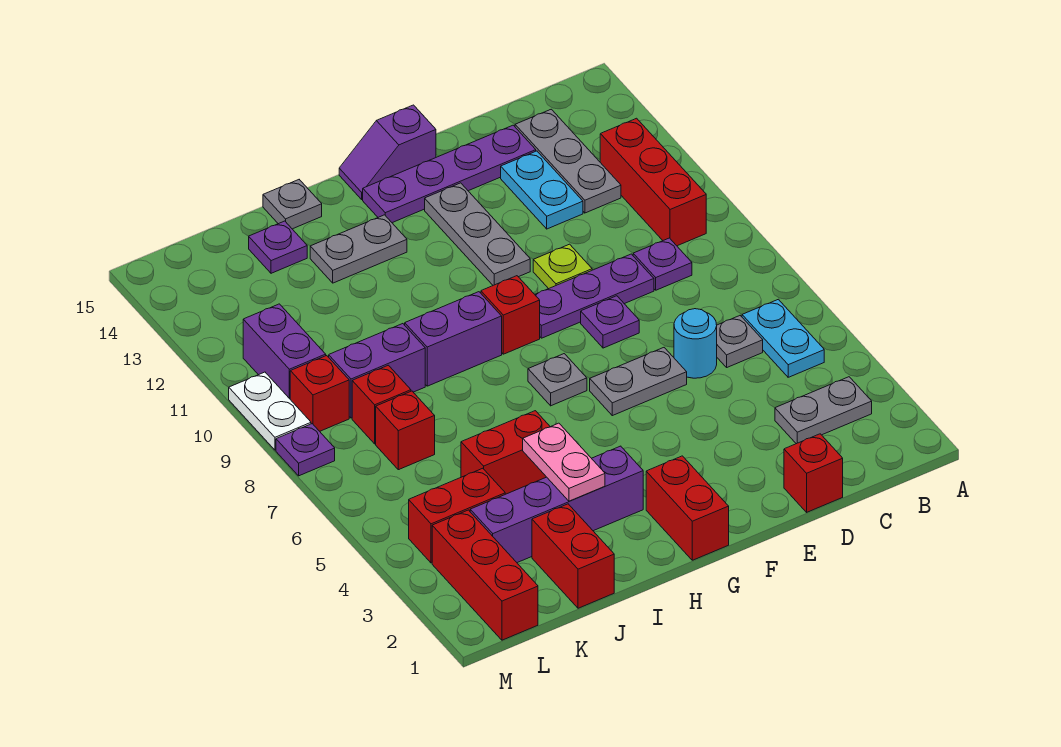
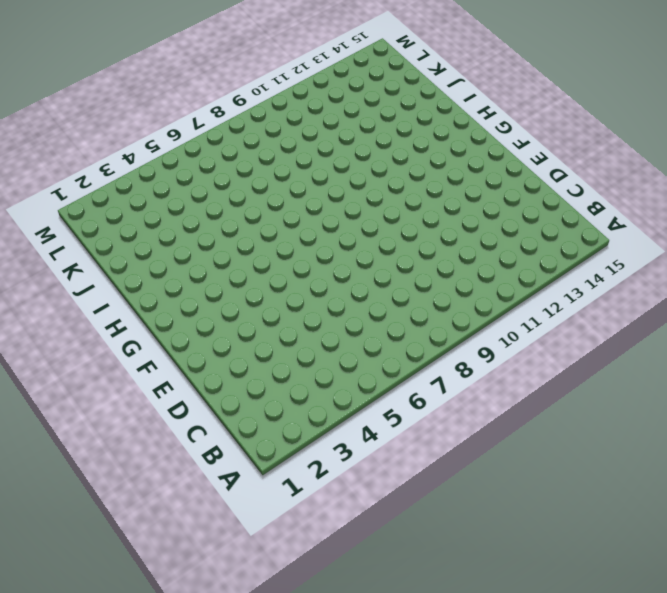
none -> grey plate B3:C3 level 1
none -> cyan plate B5:B6 level 1
none -> red brick B10:B12 level 1
none -> grey plate C6 level 1

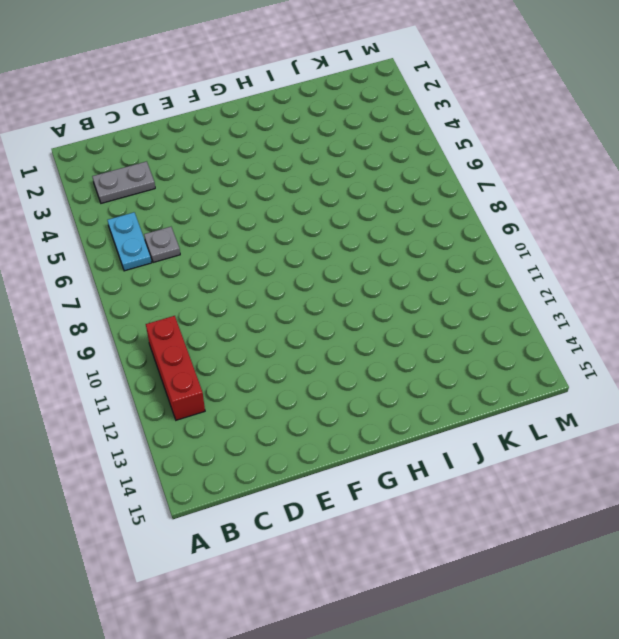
none -> purple plate C9 level 1
none -> grey plate C12:C14 level 1
none -> red brick D1 level 1
none -> cyan round brick D6 level 1

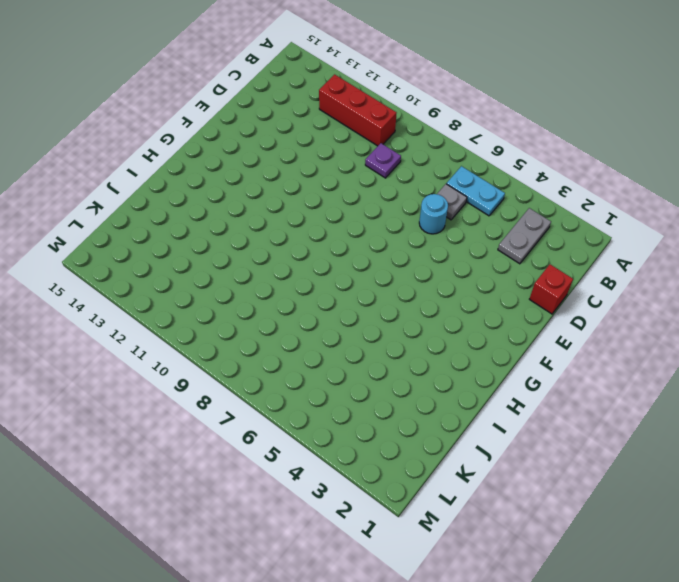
none -> grey plate C12:C14 level 1
none -> purple plate D9:F9 level 1
none -> cyan plate D12:D13 level 1
none -> purple plate D14:G14 level 1

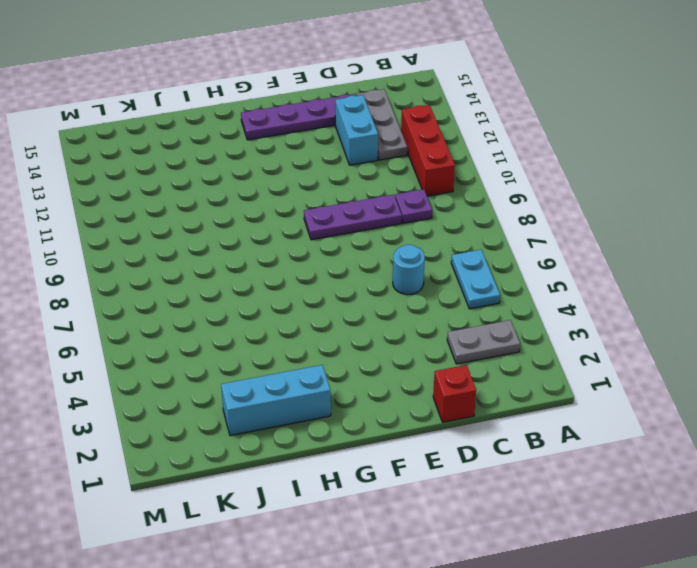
cyan brick D12:D13 level 1 -> cyan plate D12:D13 level 1
cyan brick H2:J2 level 1 -> red brick J1:J2 level 1
none -> grey plate C6 level 1
none -> grey plate E6:F6 level 1
none -> purple plate E8 level 1
none -> lime plate E10 level 1

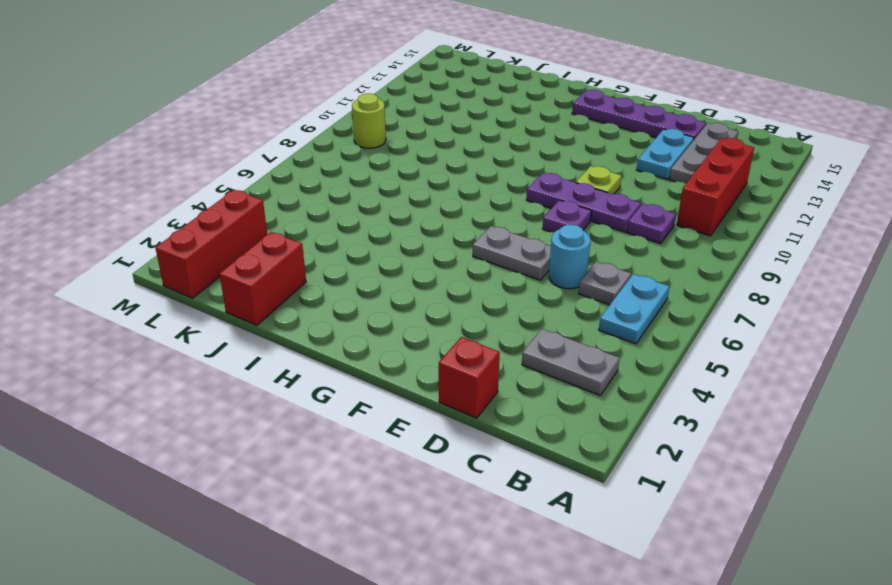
lime round brick L9 level 1 -> red brick L9 level 1
none -> grey plate F11:F13 level 1
none -> purple slope F15:G15 level 1 top F
none -> red brick G1:G2 level 1
none -> grey plate G7 level 1

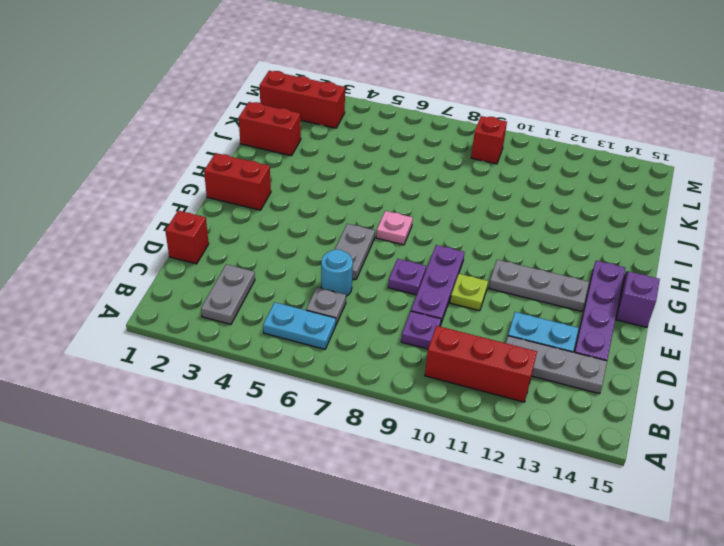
pink plate G7 level 1 -> grey plate G7 level 1
none -> red brick G9 level 1
none -> purple brick H3:K3 level 1
none -> purple brick H9:I9 level 1
none -> grey plate H13:I13 level 1

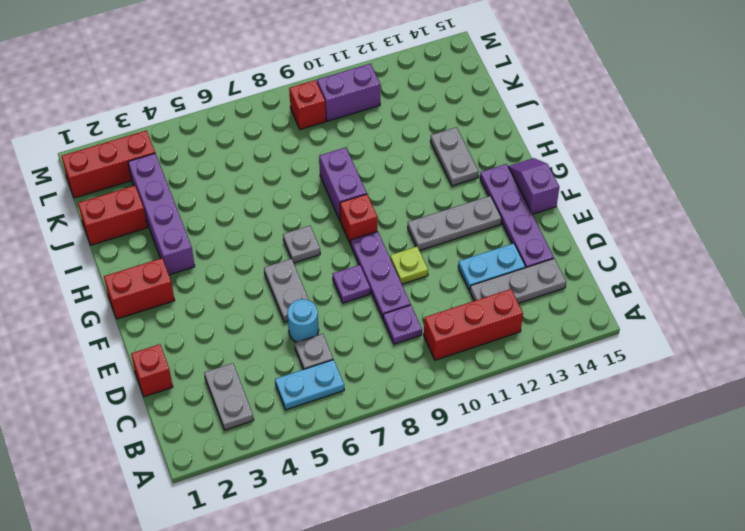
none -> red brick I5:J5 level 1
none -> grey plate I15 level 1
none -> purple brick J9:K9 level 1
none -> purple plate J14 level 1

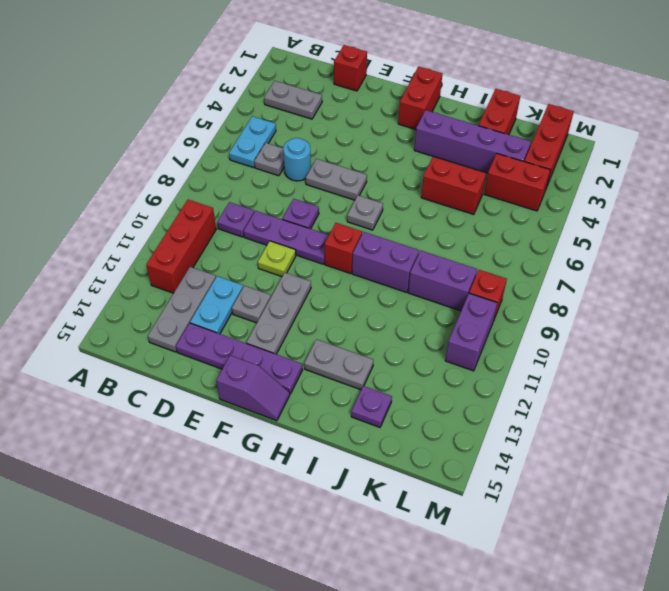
grey plate E12 level 1 -> grey plate I15 level 1
none -> red brick K7 level 1
none -> red brick K8 level 1
none -> purple plate M8 level 1
none -> white plate M9:M10 level 1

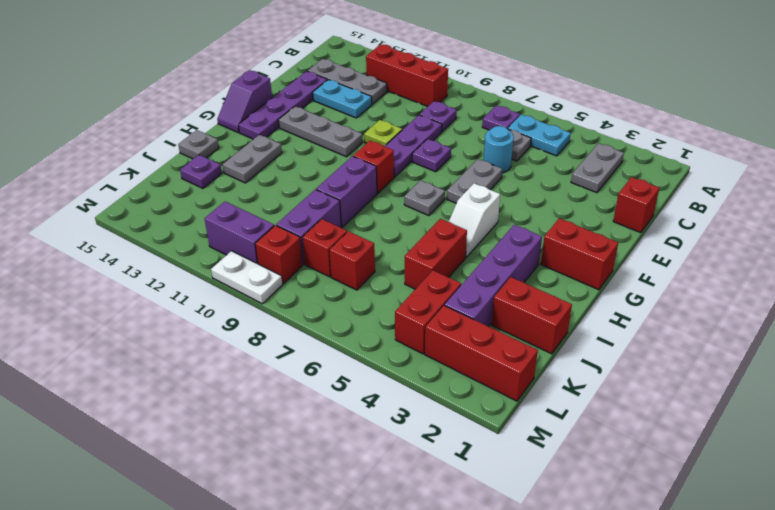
purple plate B7 level 1 -> purple plate M8 level 1
white slope G5:H5 level 1 top G -> none
none -> pink plate I3:I4 level 2

